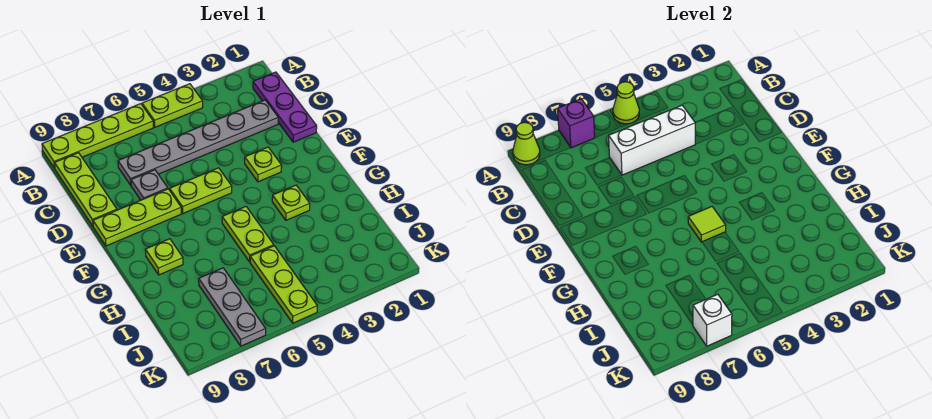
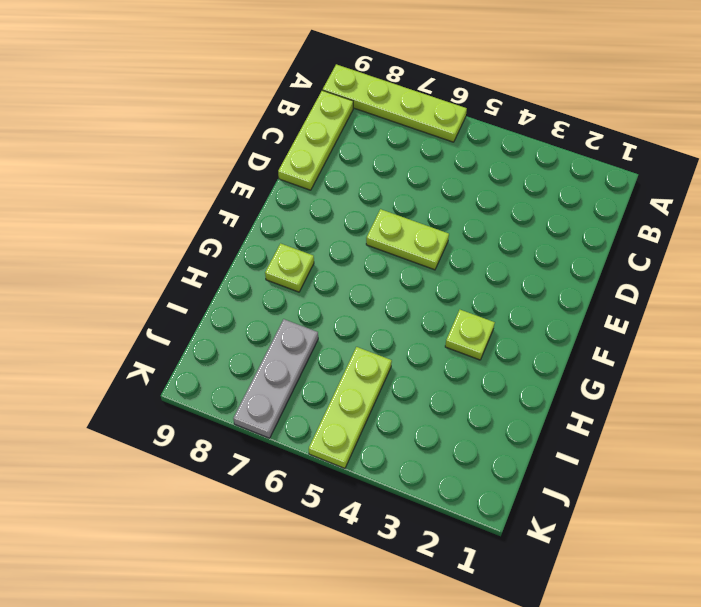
none -> lime plate A4:A5 level 1
none -> purple plate B1:D1 level 1
none -> grey plate C2:C7 level 1

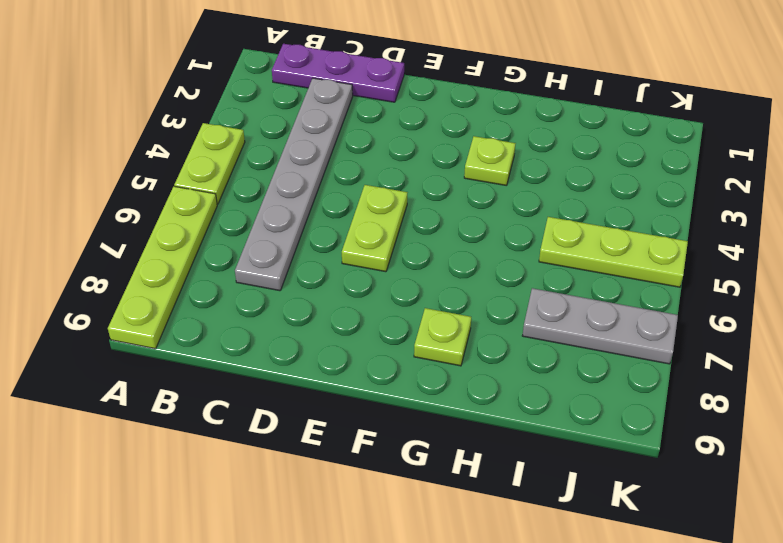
none -> lime plate B9:D9 level 1
none -> grey plate D7 level 1
none -> lime plate E3 level 1

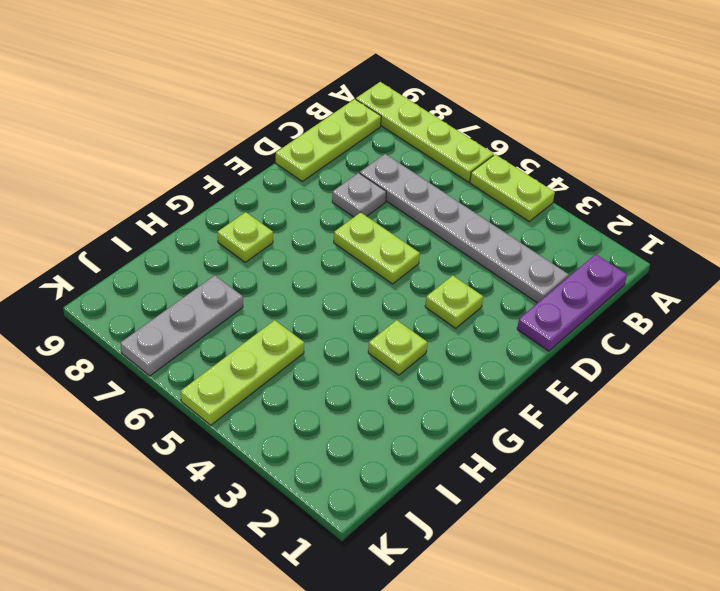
none -> lime plate E7:E9 level 1
none -> lime plate G5:H5 level 1
none -> lime cone A5 level 2

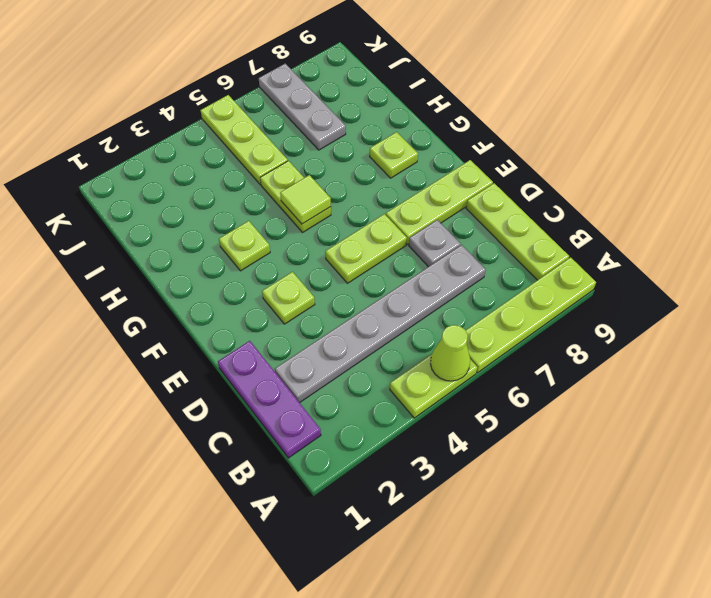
none -> purple brick A7 level 2
none -> lime cone A9 level 2
none -> white brick C4:C6 level 2

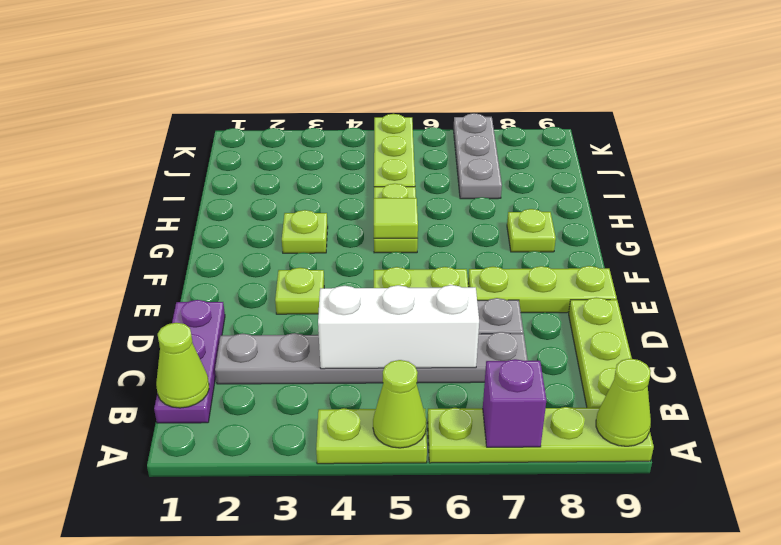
lime cone B1 level 2 -> none
none -> white brick K7 level 2

